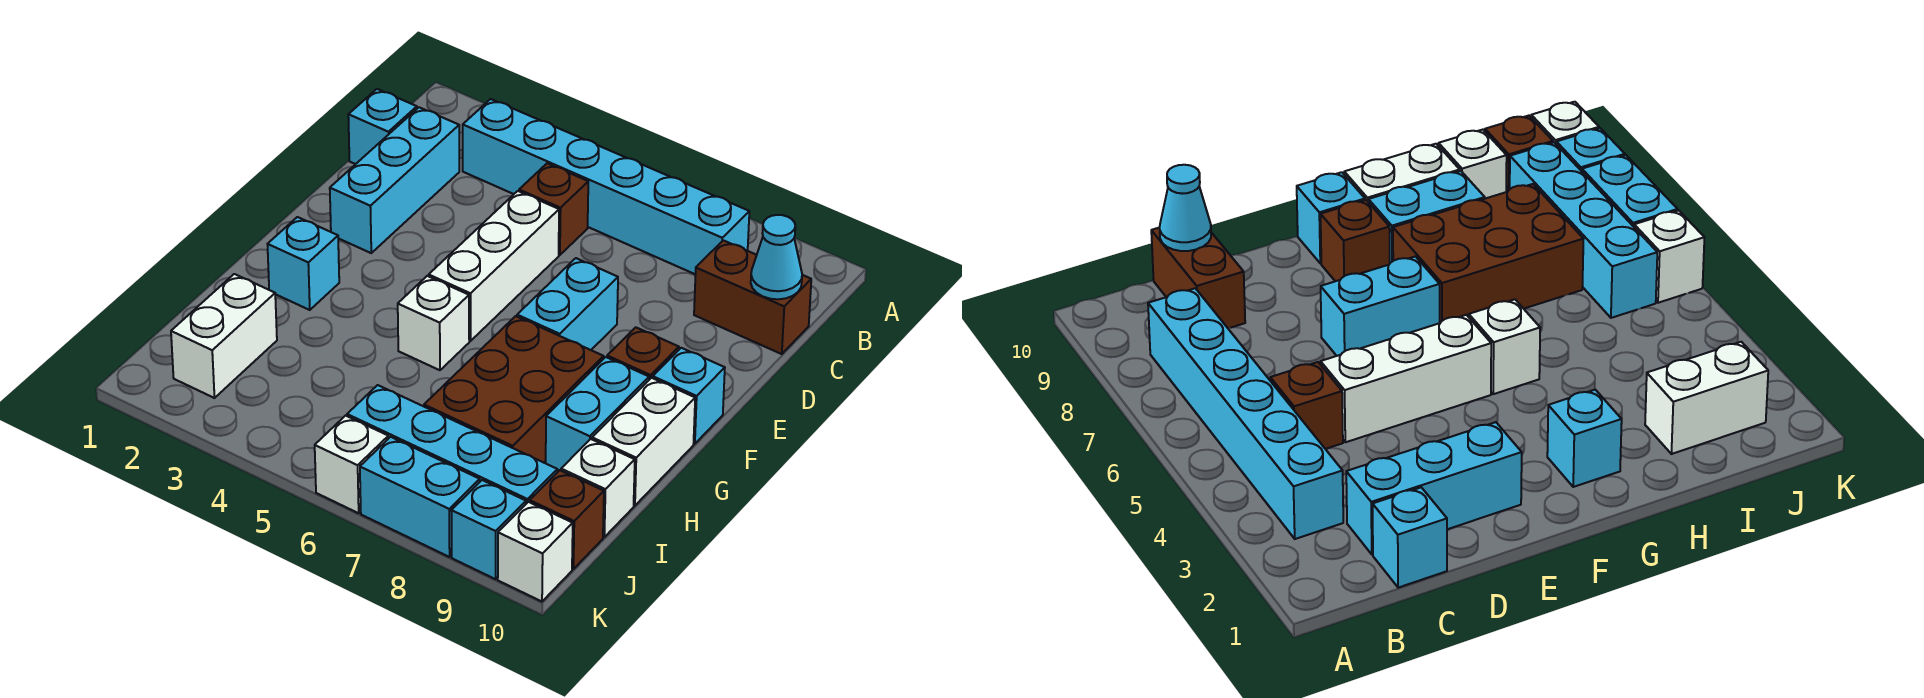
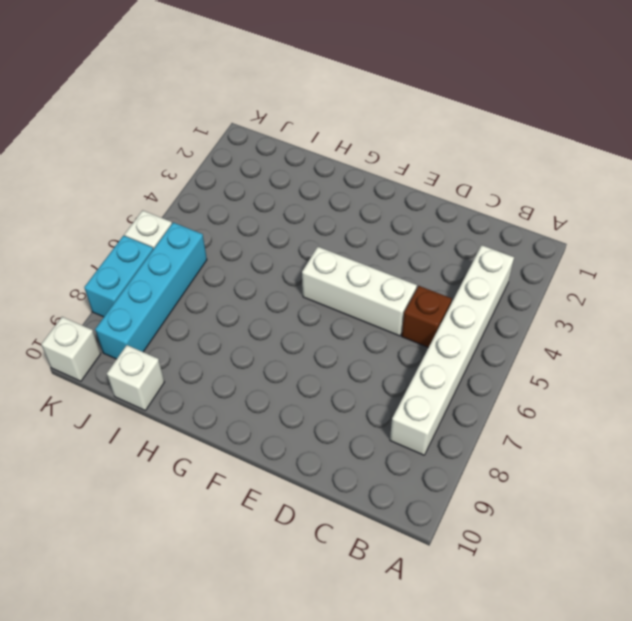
white brick B3:B8 level 1 -> cyan brick B3:B8 level 1
none -> cyan brick C1 level 1
none -> cyan brick C2:E2 level 1
none -> brown brick C9:C10 level 1

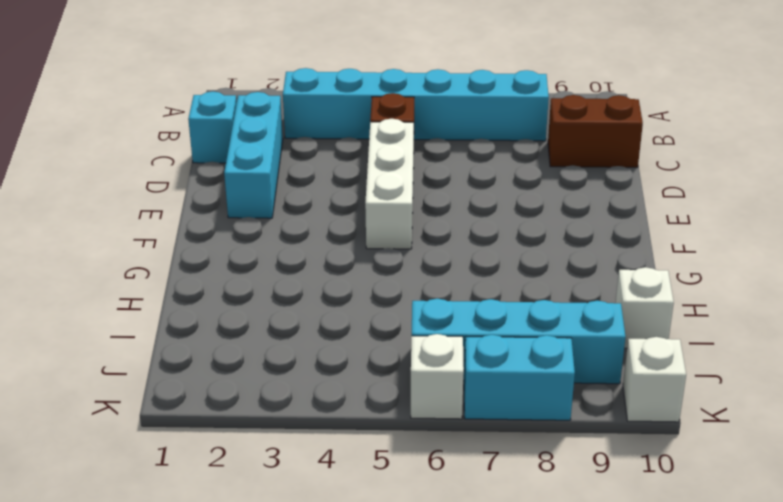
none -> cyan brick E7:F7 level 1
none -> brown brick F9 level 1
none -> cyan brick F10 level 1

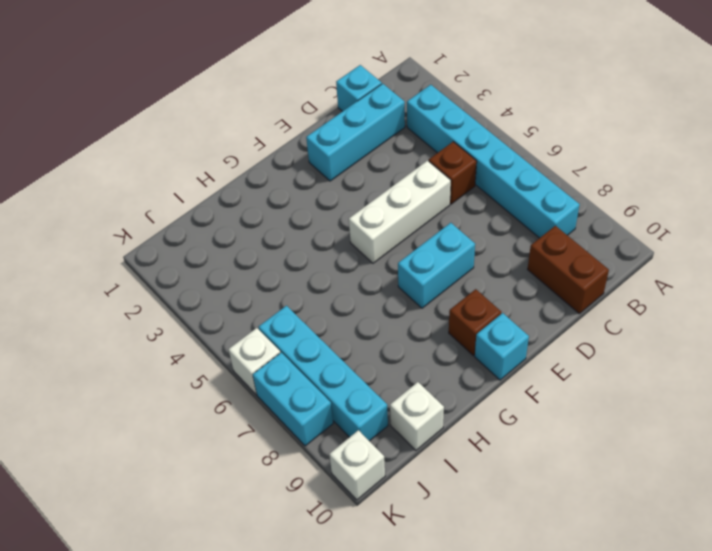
none -> cyan brick G2 level 1
none -> white brick G5 level 1
none -> brown brick G7:I8 level 1

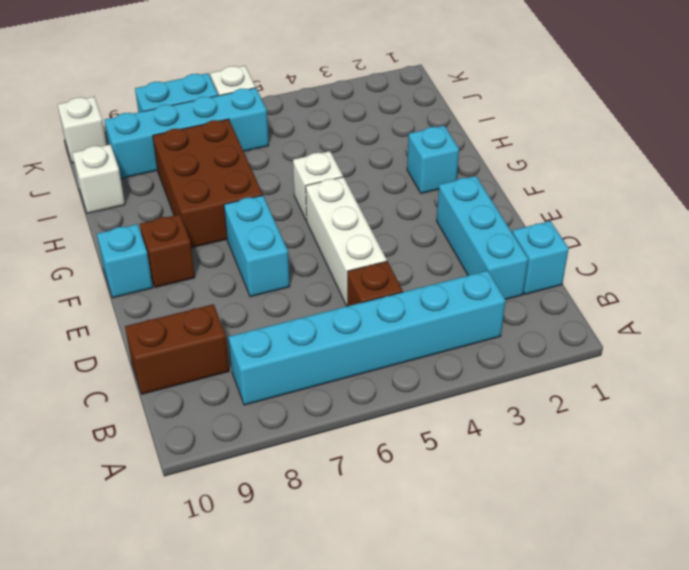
none -> cyan brick G9:H9 level 1
none -> white brick G10:H10 level 1
none -> white brick I2:J2 level 1

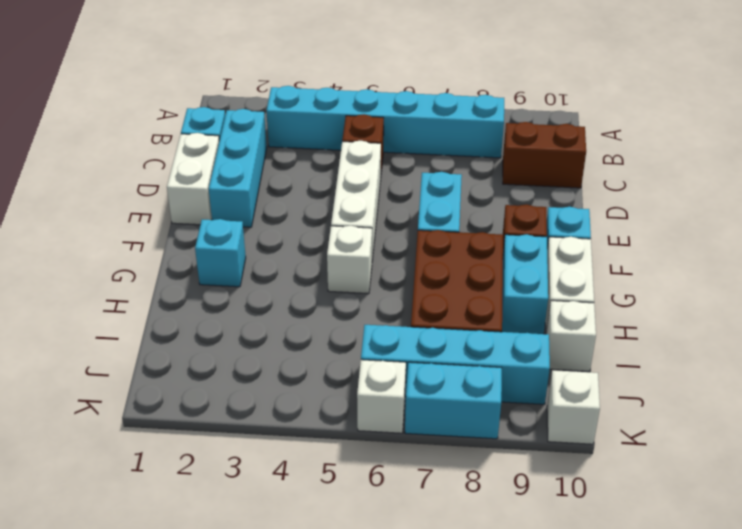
white brick D1:E1 level 1 -> white brick I2:J2 level 1
none -> brown brick J10 level 1
none -> cyan brick K9 level 1
none -> cyan cone C10 level 2

